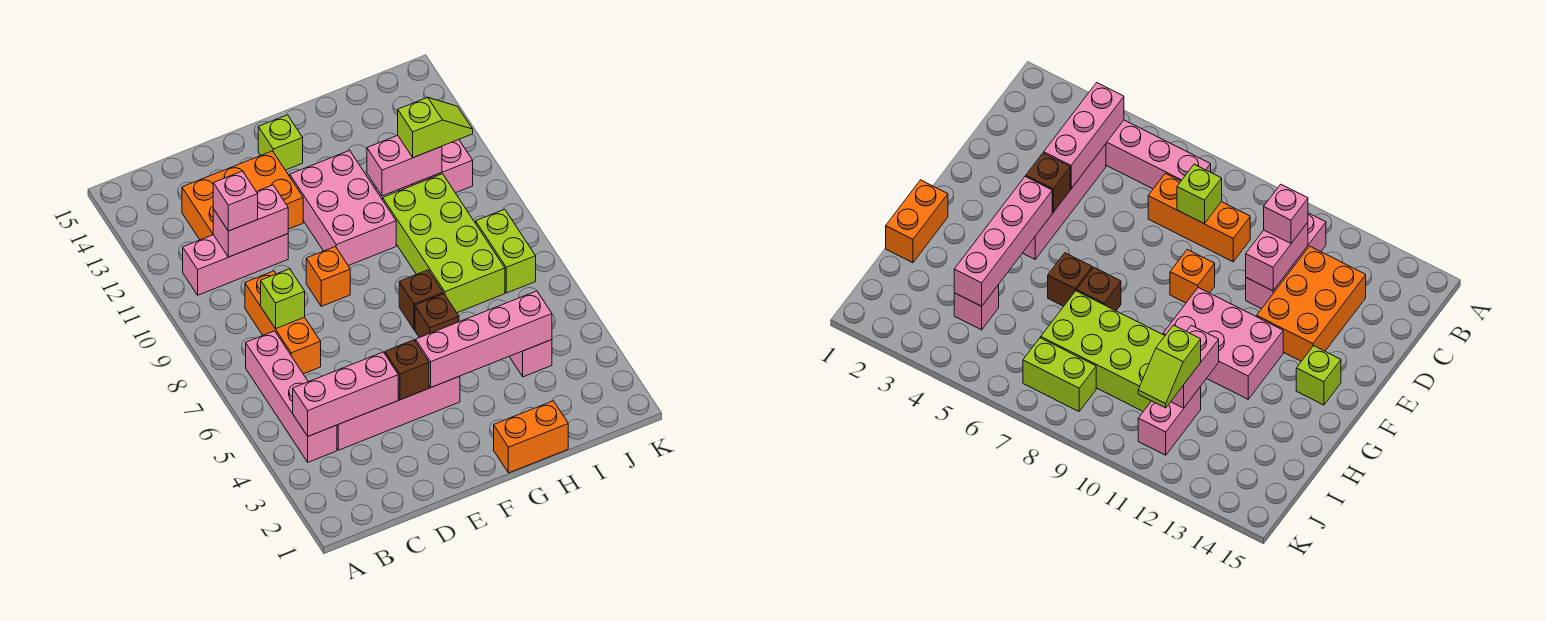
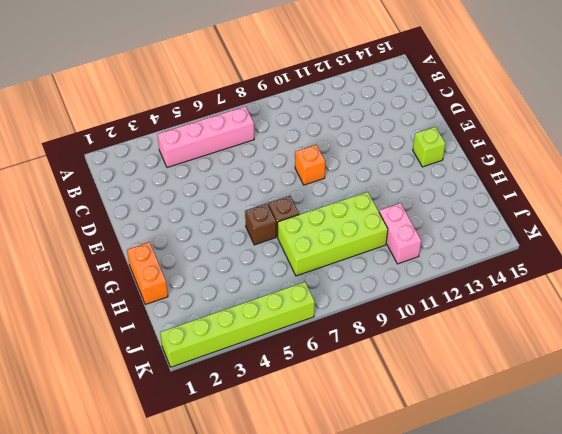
lime brick K1:K6 level 1 -> none
none -> pink brick B11:D11 level 1
none -> pink brick C4:F4 level 1
none -> orange brick C7:C9 level 1

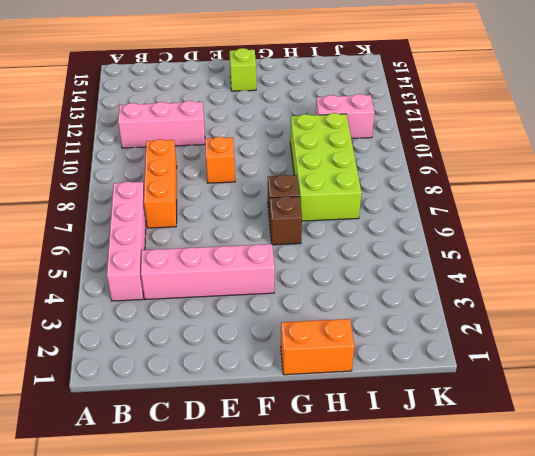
none -> orange brick C12:E13 level 1
none -> pink brick F10:G12 level 1
none -> pink brick I4 level 1

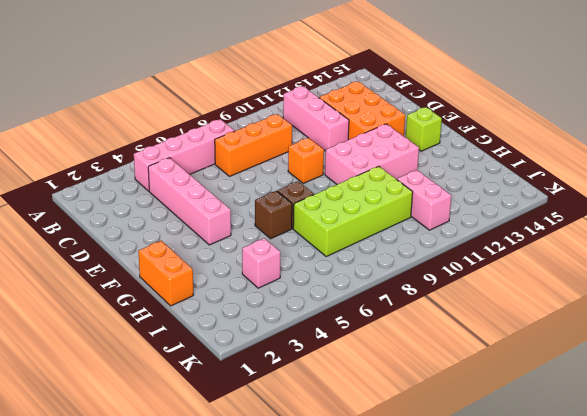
none -> lime brick J7:J8 level 1
none -> pink brick B4:D4 level 2
none -> lime brick C8 level 2

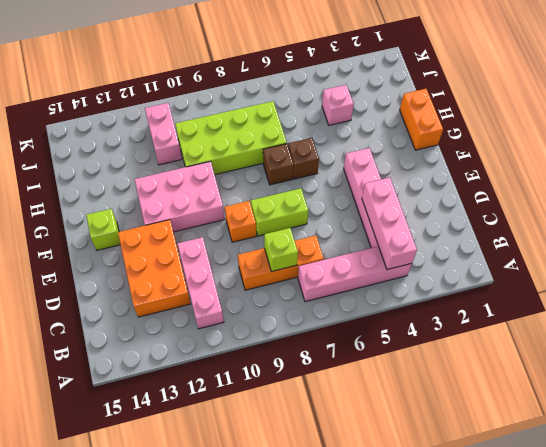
lime brick E7:E8 level 1 -> lime brick J7:J8 level 1
none -> pink brick C11:D11 level 2
none -> brown brick E4 level 2
none -> pink brick F4:I4 level 2

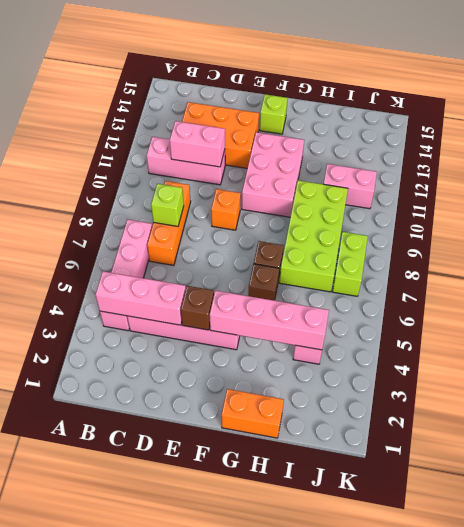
none -> pink brick H11:I11 level 2
none -> pink brick C11 level 3
none -> lime slope I11:J11 level 3 top I

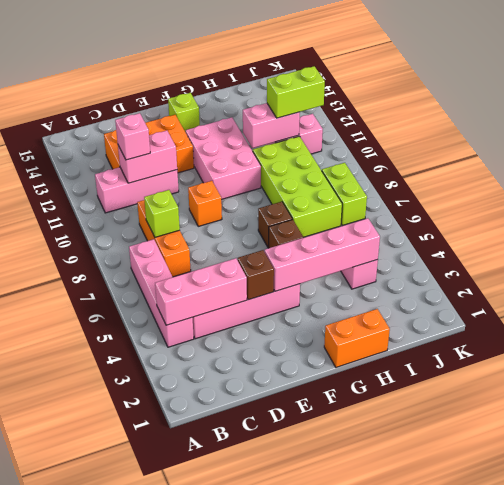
lime brick I11:J11 level 3 -> lime slope I11:J11 level 3 top I

